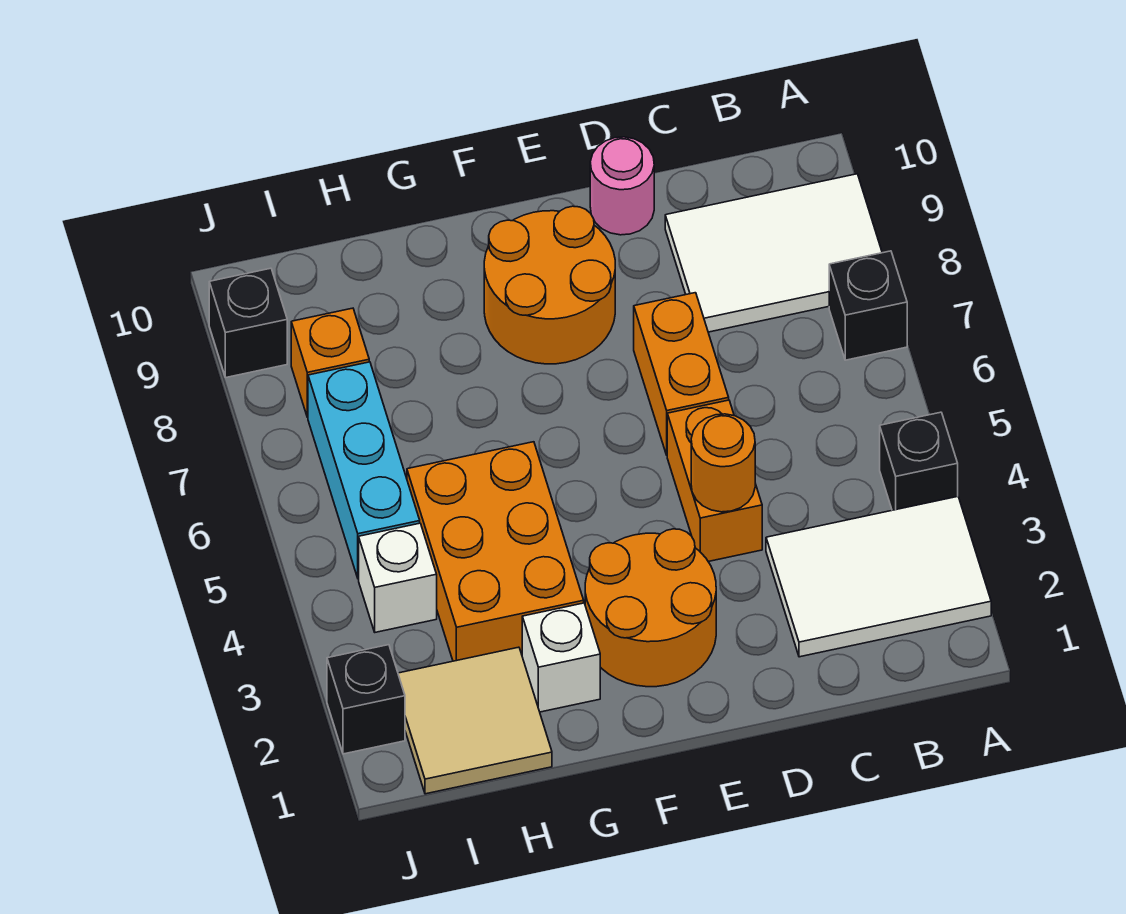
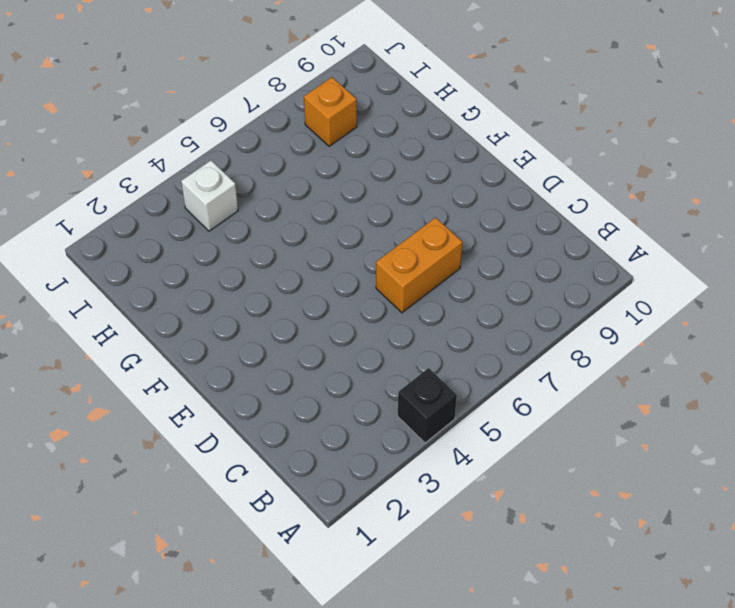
none -> white tile A2:C3 level 1
none -> black brick A7 level 1
none -> white tile A8:C9 level 1

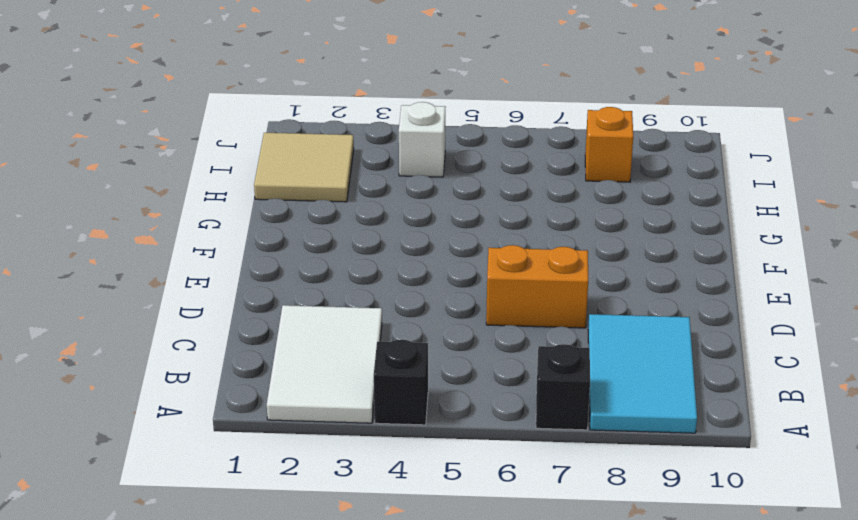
cyan tile A8:C9 level 1 -> white tile A8:C9 level 1
none -> orange brick D4:D5 level 1
none -> pink round brick D10 level 1
none -> orange round brick E2:F3 level 1

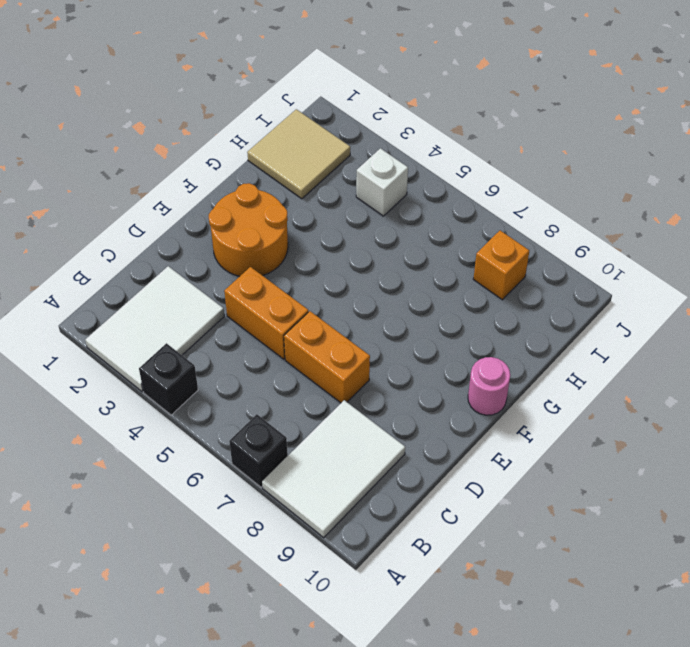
pink round brick F10 level 1 -> pink round brick D10 level 1
none -> orange round brick E8:F9 level 1
none -> white brick G2 level 1
none -> orange brick G3:H5 level 1

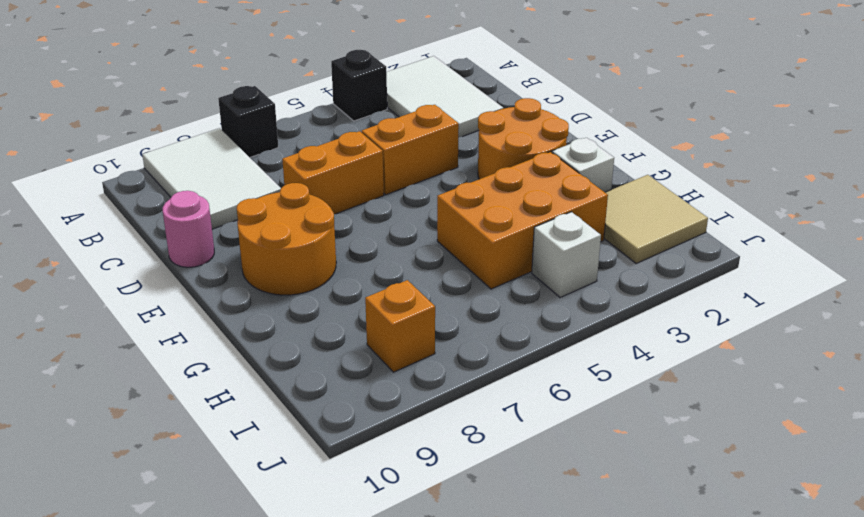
none -> cyan brick I5:I7 level 1
none -> black brick J2 level 1
none -> black brick J9 level 1

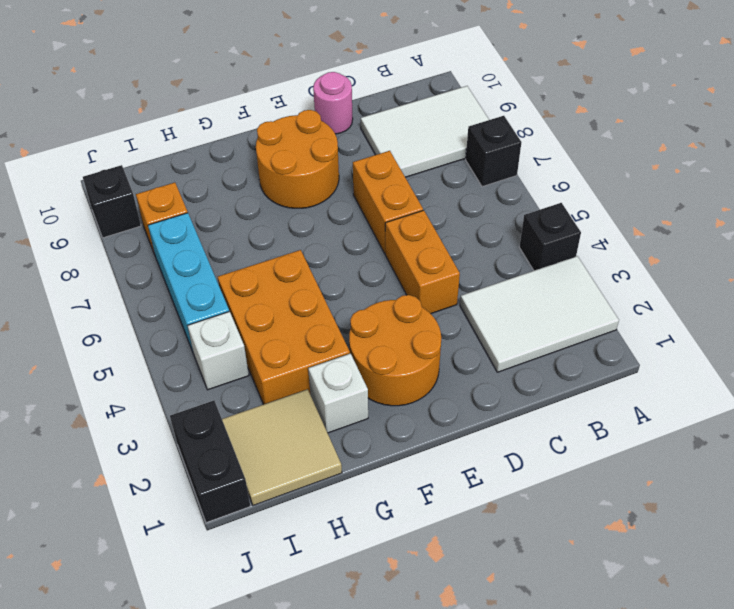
black brick J1:J2 level 1 -> black brick J2 level 1
none -> orange round brick D4 level 2

